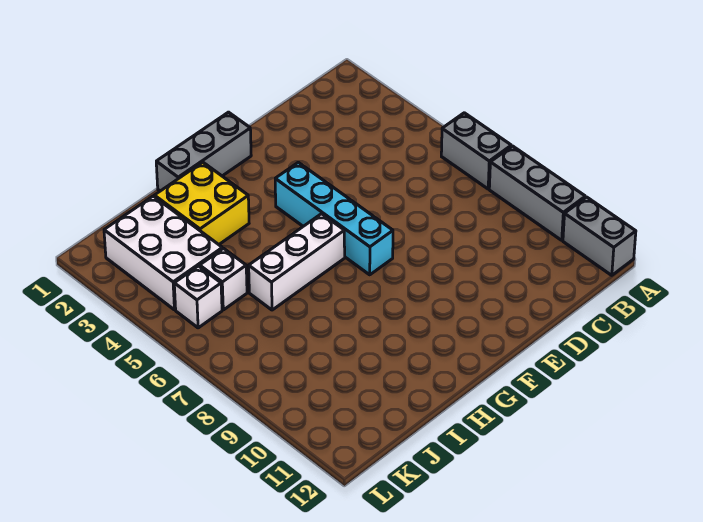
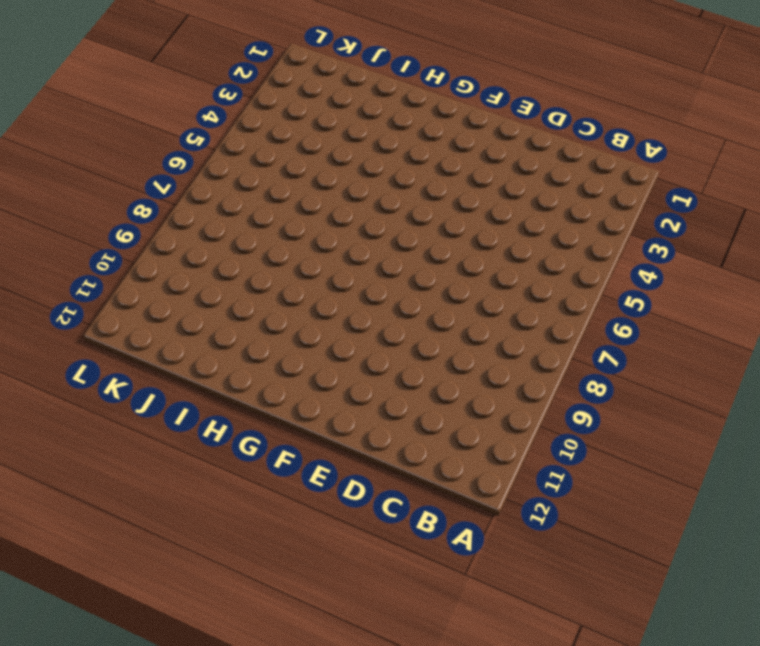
none -> grey brick A6:A7 level 1
none -> grey brick A8:A10 level 1

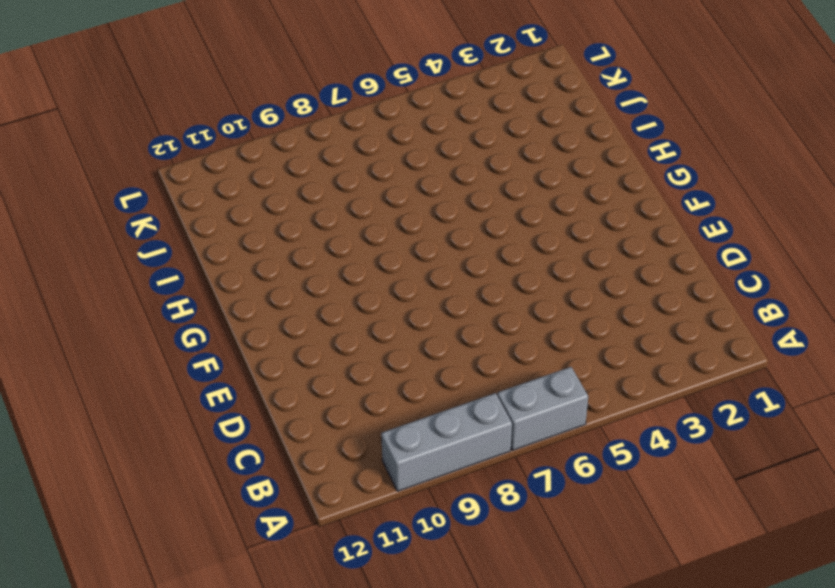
none -> grey brick A11:A12 level 1
none -> grey brick F1:H1 level 1

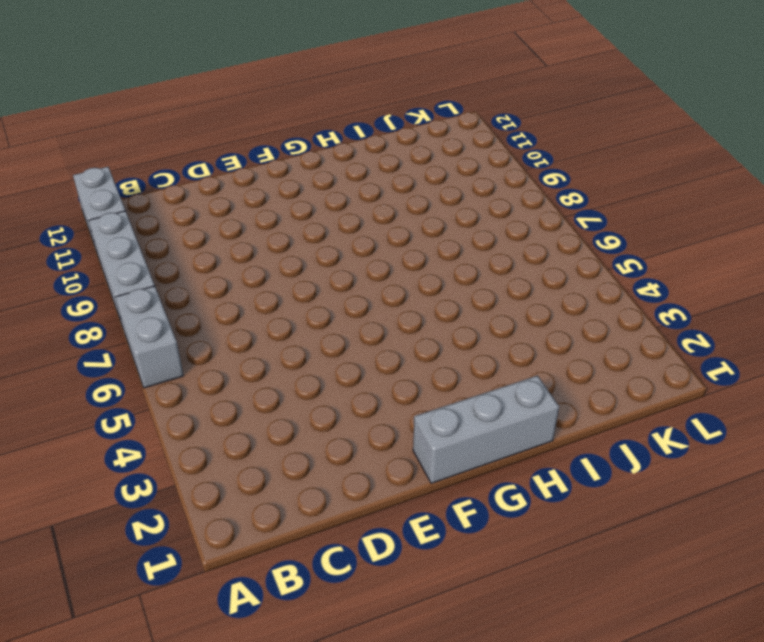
none -> cyan brick F4:F7 level 1
none -> white brick G6:I6 level 1

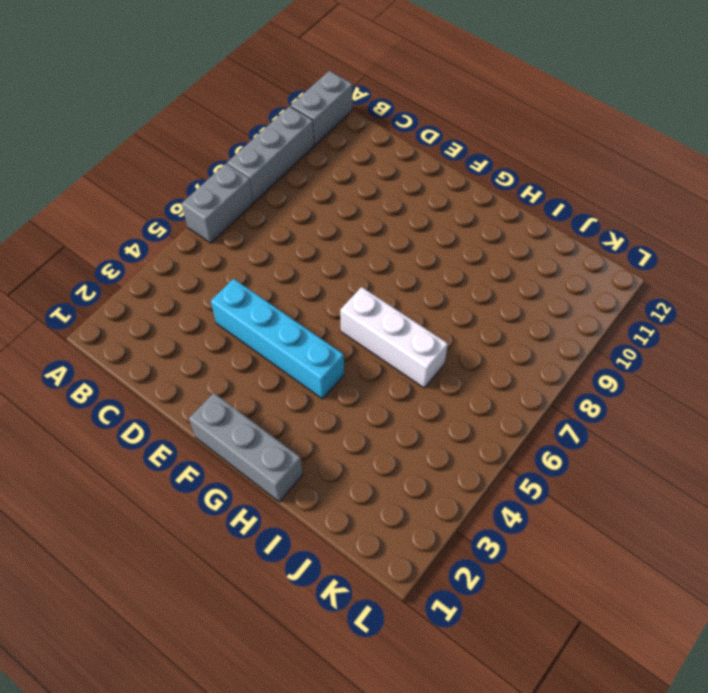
cyan brick D4:G4 level 1 -> cyan brick F4:F7 level 1
none -> yellow brick H2:I3 level 1
none -> white brick J2:K4 level 1

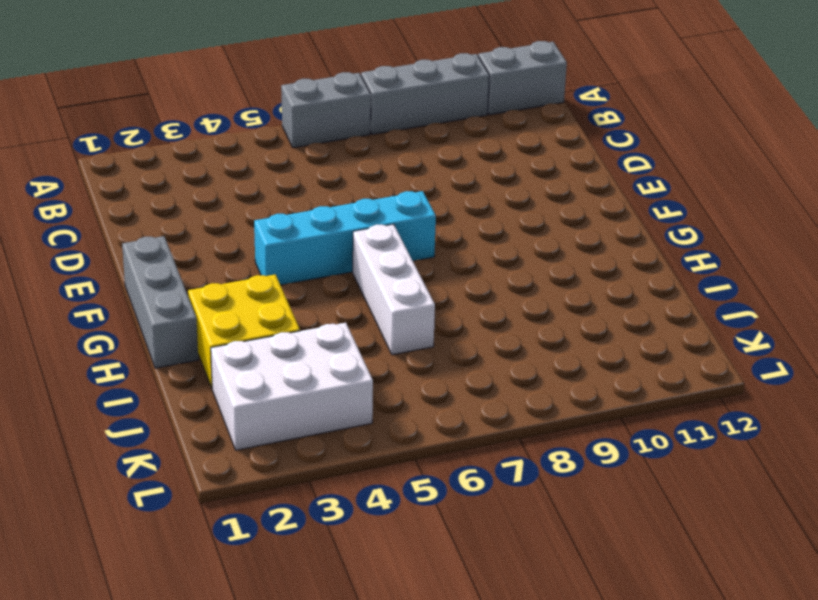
none -> white brick J5 level 1
none -> white brick K5 level 1

